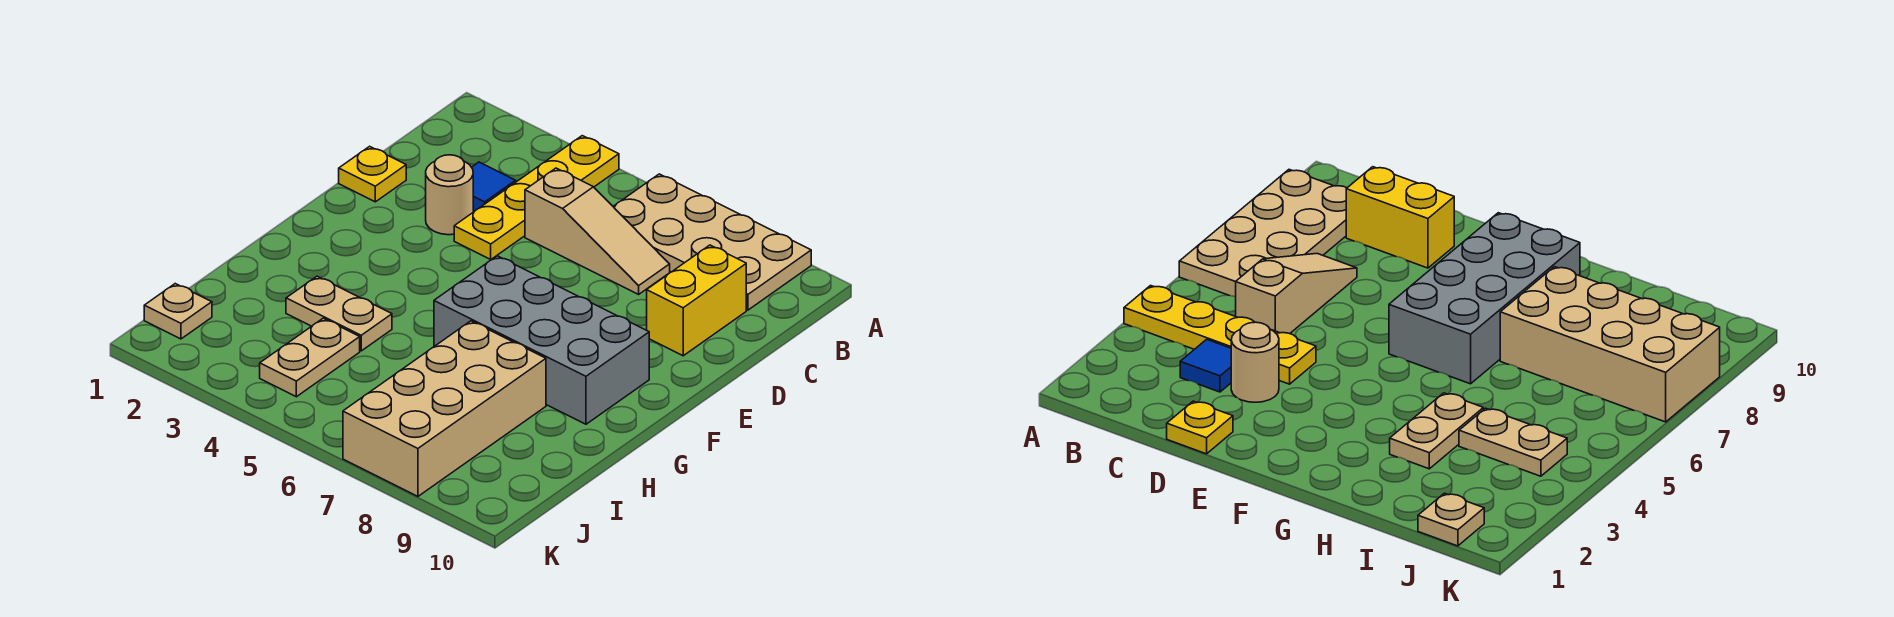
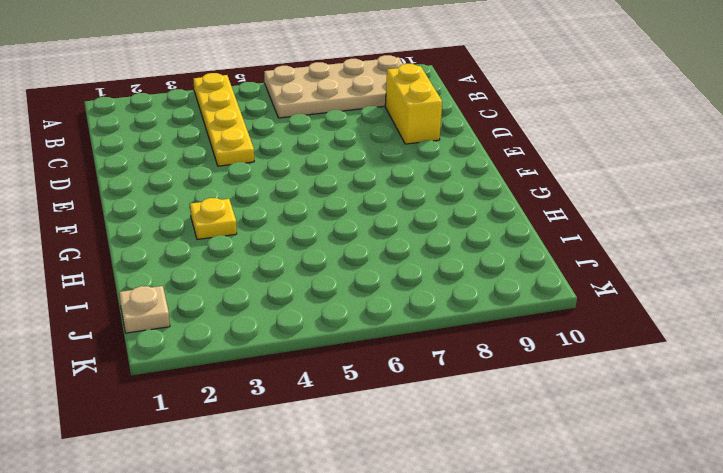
yellow plate G3 level 1 -> yellow plate D1 level 1
none -> blue tile C3 level 1
none -> tan slope C5:C7 level 1 top 5
none -> tan round brick D3 level 1

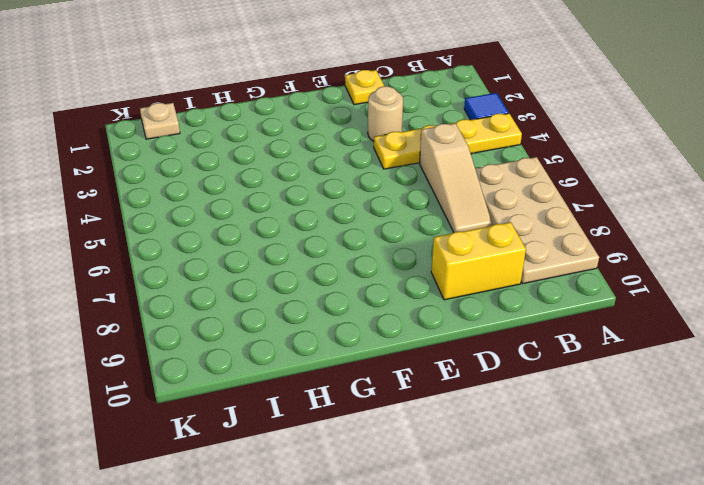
blue tile A3 level 1 -> blue tile C3 level 1
none -> grey brick F6:G9 level 1
none -> tan plate H3:H4 level 1
none -> tan brick H7:K8 level 1

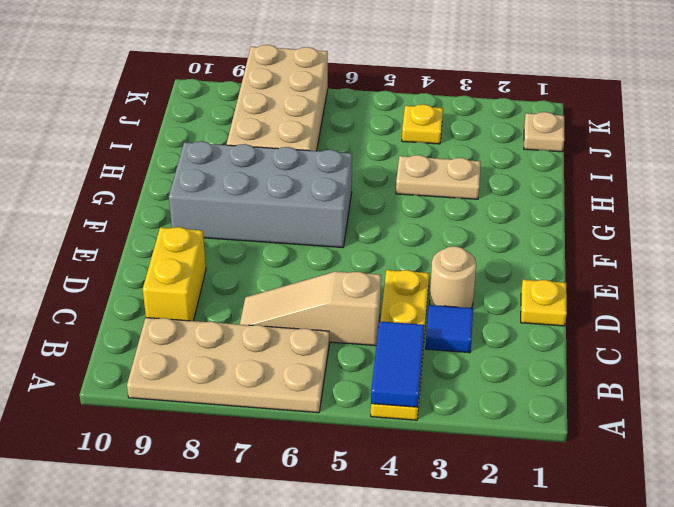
blue tile A4:B4 level 2 -> none
yellow plate J4 level 1 -> tan plate I4:J4 level 1

